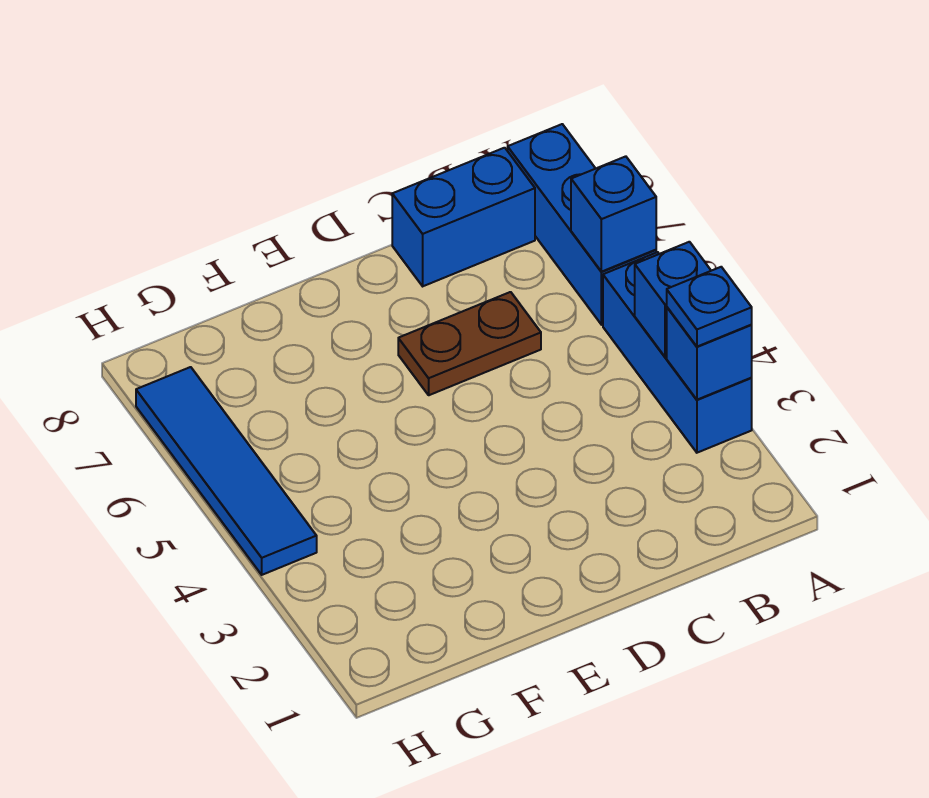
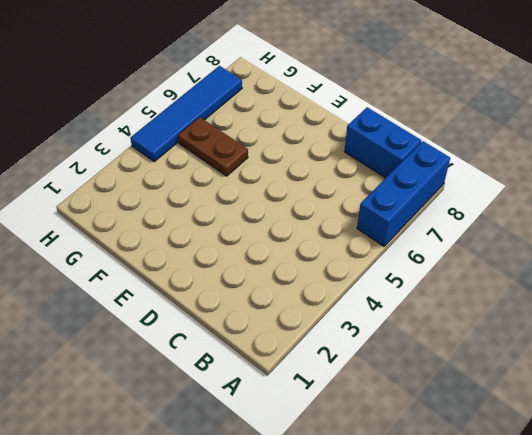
brown plate F5:G5 level 1 -> brown plate C6:D6 level 1
none -> blue brick A3:A5 level 1
none -> blue brick A3 level 2

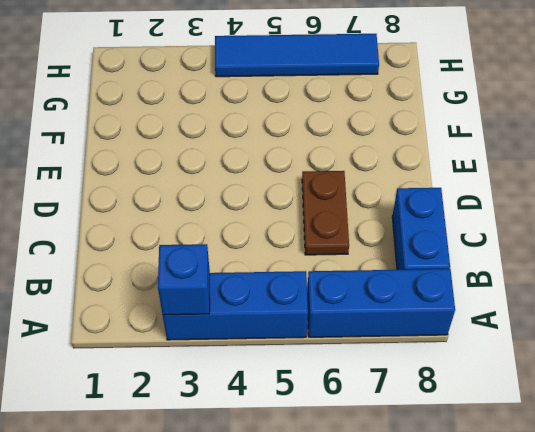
none -> blue brick A4 level 2
none -> blue brick A6 level 2

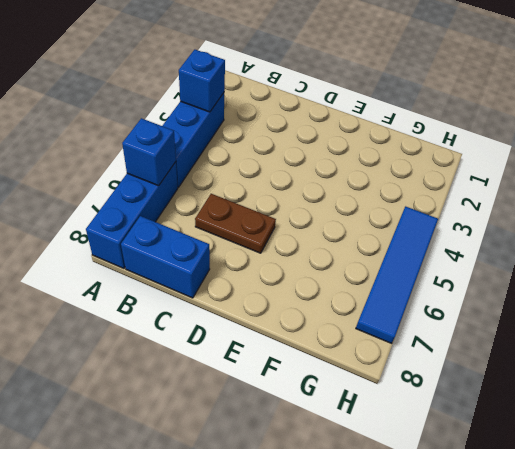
none -> blue brick A4 level 2
none -> blue plate A3 level 3

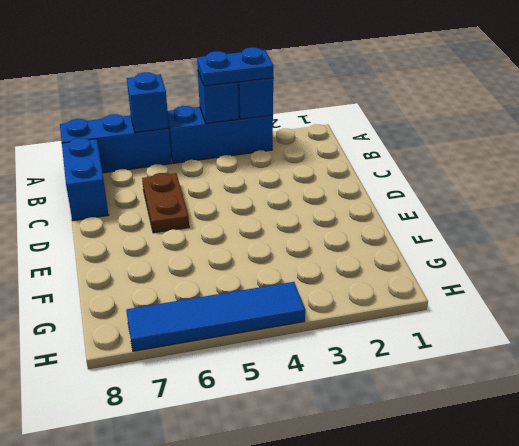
blue plate A3:A4 level 3 -> blue plate A3 level 3

